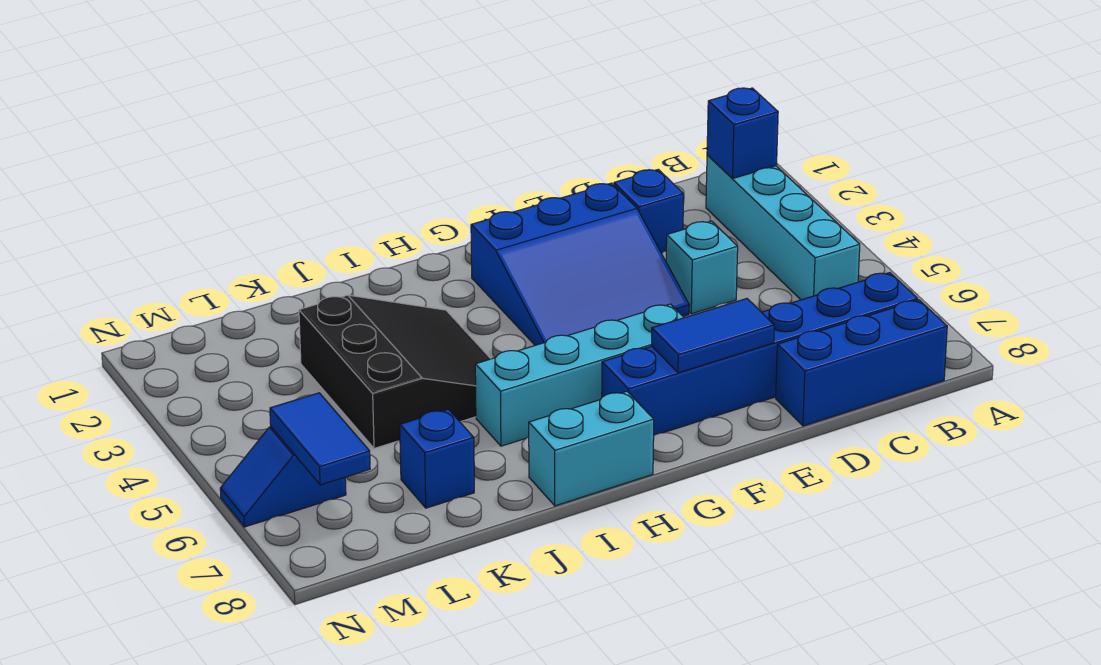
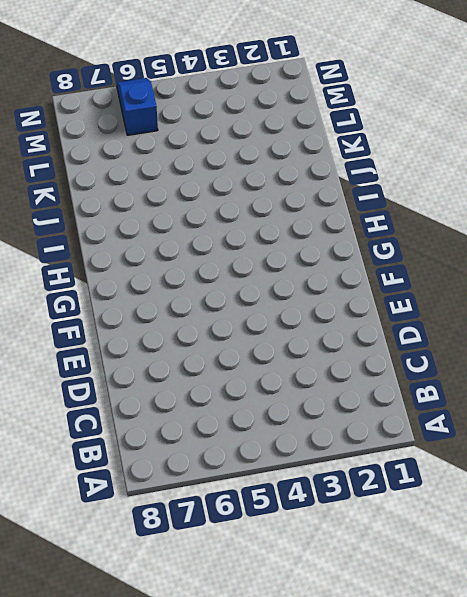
none -> cyan brick B2:B5 level 1
none -> blue brick B7:G7 level 1
none -> blue brick B8:D8 level 1

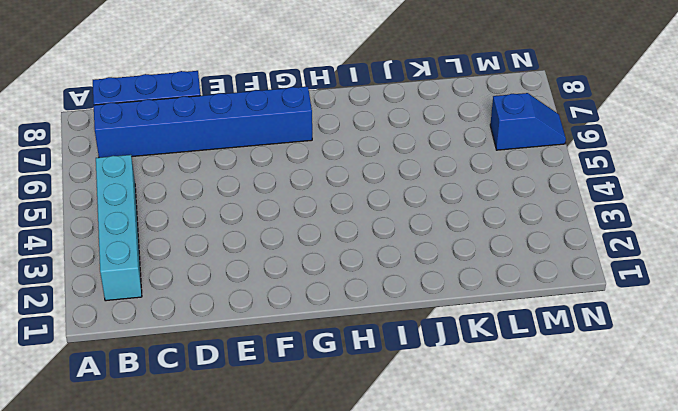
none -> blue brick D2 level 1
none -> cyan brick D4 level 1
none -> blue slope E2:G4 level 1 top 2

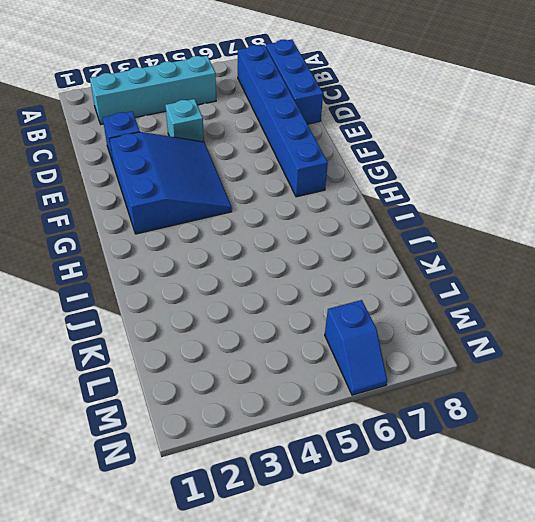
none -> cyan brick F6:I6 level 1
none -> cyan brick H8:I8 level 1
none -> black slope I3:K5 level 1 top K

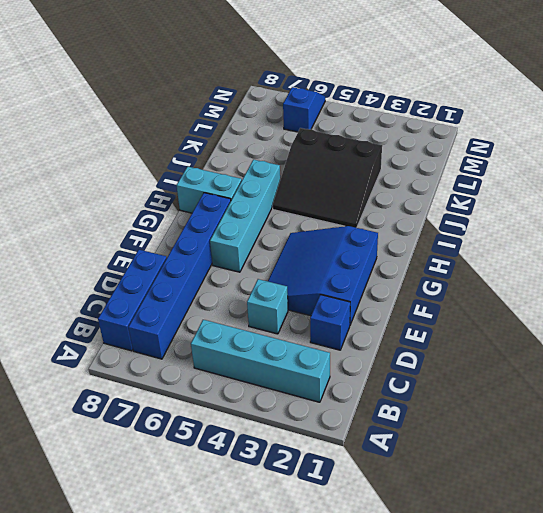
cyan brick H7:H8 level 1 -> cyan brick H8:I8 level 1
none -> blue brick K7 level 1
none -> blue brick B2 level 2
none -> blue tile E7:F7 level 2

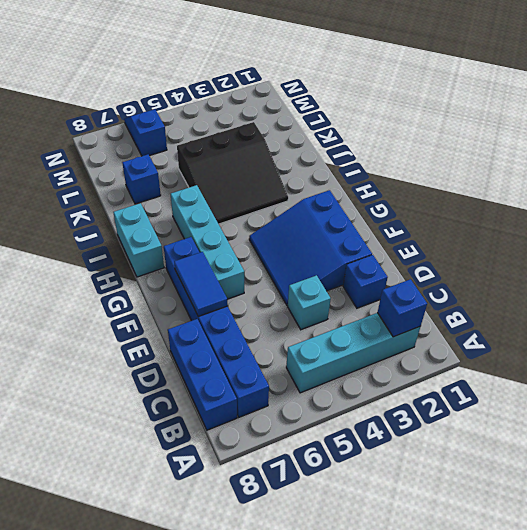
none -> blue tile M6:M7 level 2

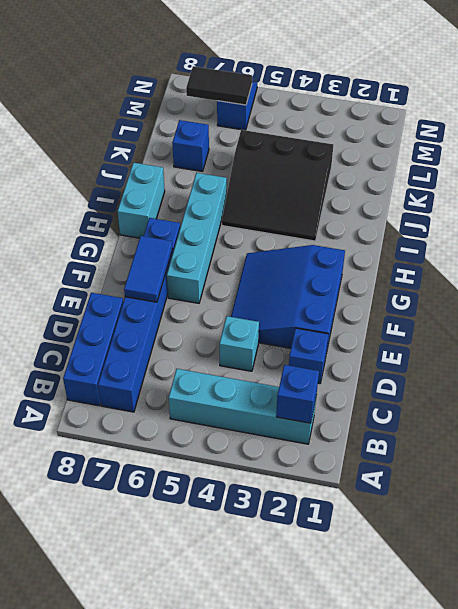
black tile M6:M7 level 2 -> blue tile M6:M7 level 2

